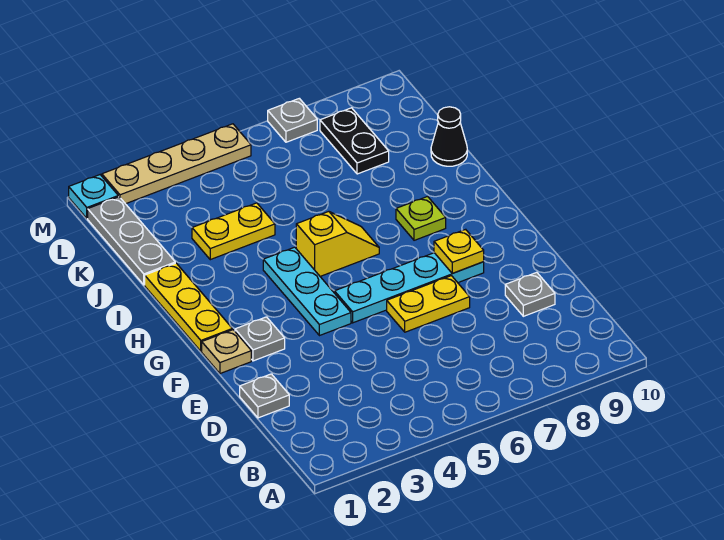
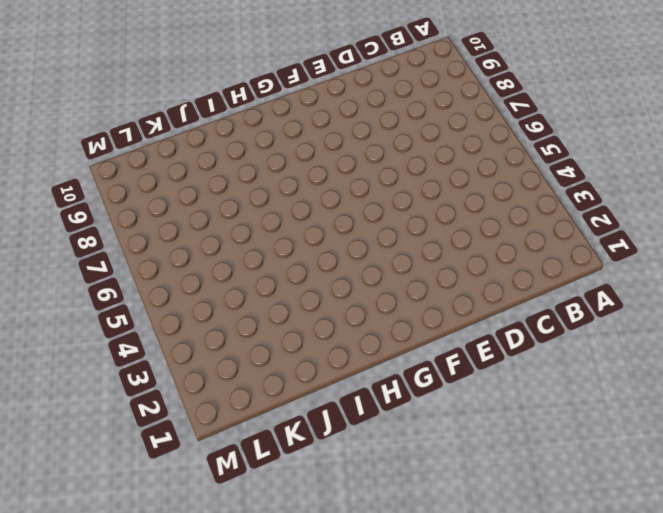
none -> grey plate D1 level 1
none -> grey plate D9 level 1
none -> yellow plate E6:E7 level 1

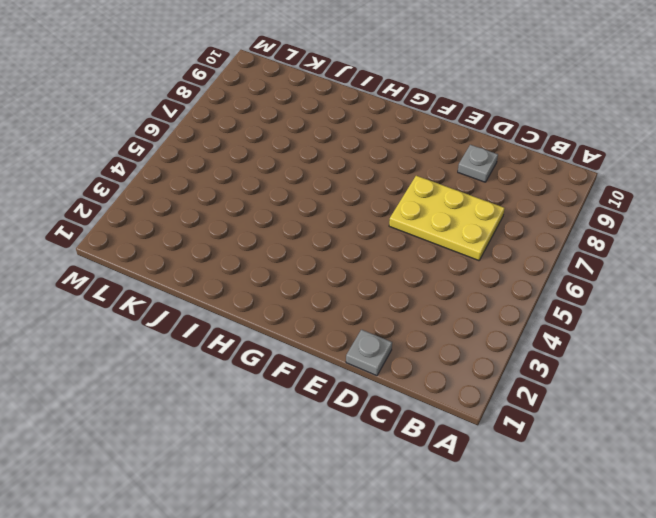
yellow plate C6:E7 level 1 -> yellow plate E6:E7 level 1
none -> tan plate F1 level 1
none -> grey plate F2 level 1
none -> cyan plate F4:H4 level 1

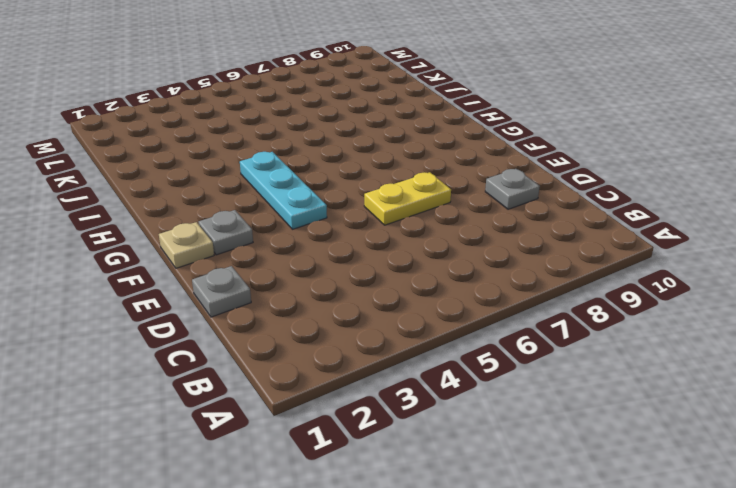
none -> cyan plate F5:F8 level 1
none -> yellow plate G1:I1 level 1
none -> yellow slope H5:H6 level 1 top 5

